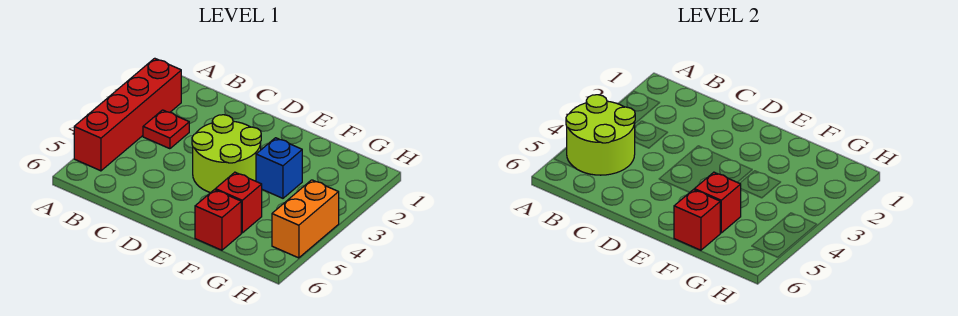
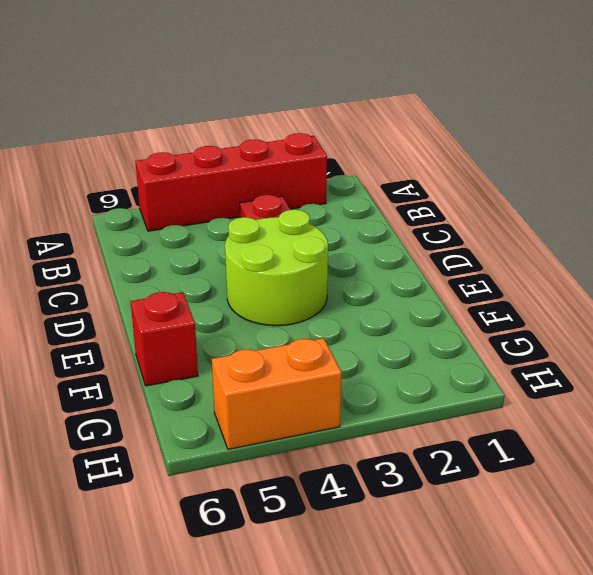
none -> blue brick F3 level 1
none -> red brick F5 level 1

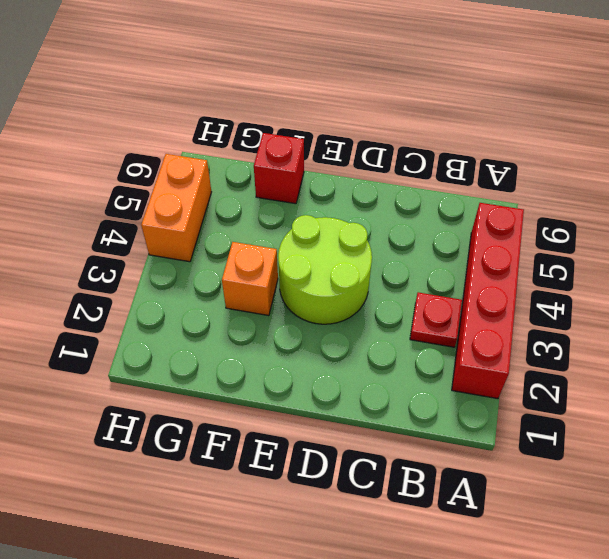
orange brick F3 level 1 -> blue brick F3 level 1
none -> red brick F5 level 1
none -> lime round brick A4:B5 level 2

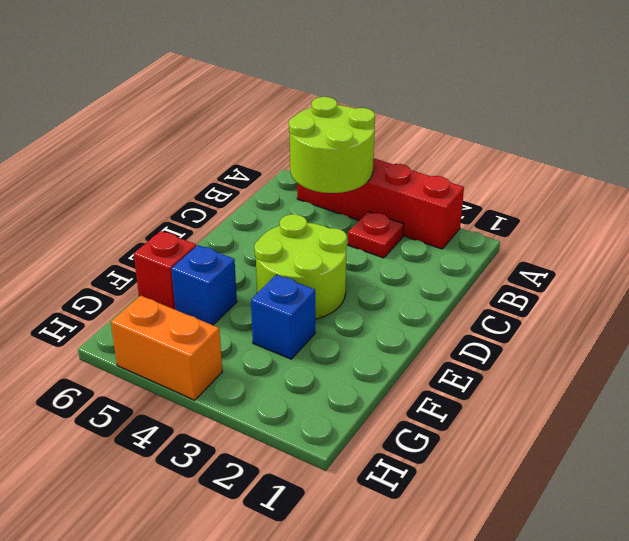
blue brick F5 level 1 -> red brick F5 level 1
none -> red brick F5 level 2
none -> red brick F6 level 2

